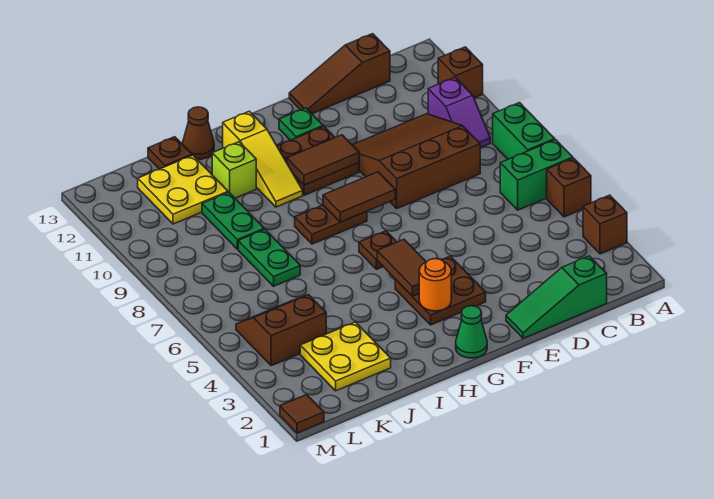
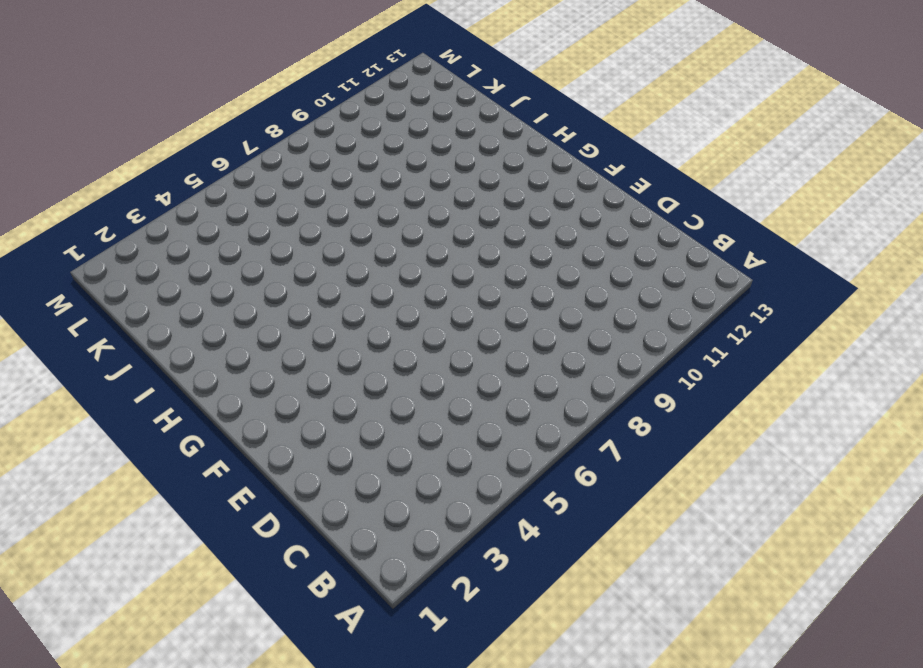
none -> brown brick A3 level 1
none -> brown brick A5 level 1
none -> green brick A6:B6 level 1

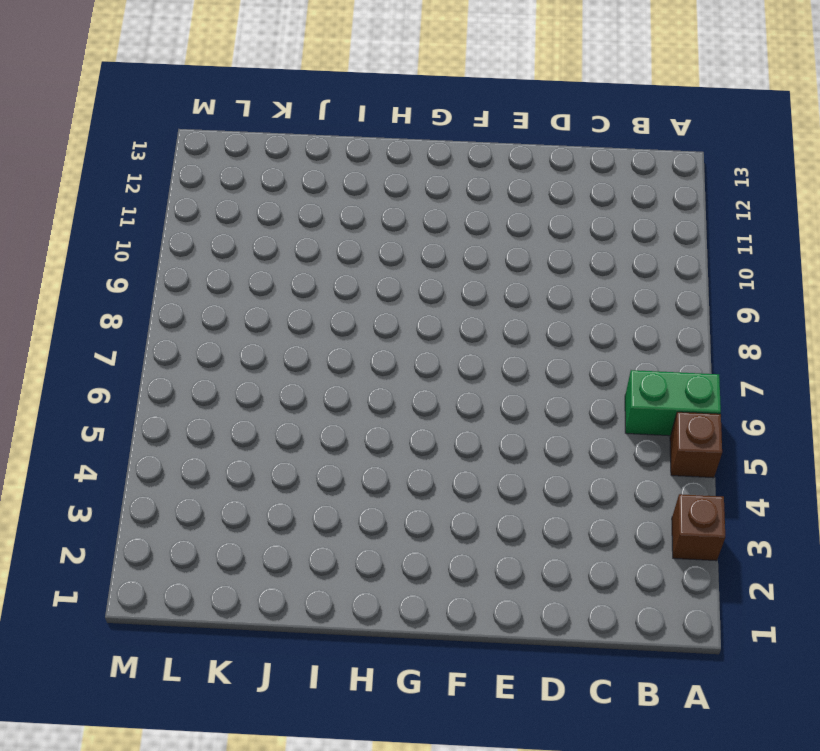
none -> green brick A7:A8 level 1
none -> brown brick A11 level 1
none -> purple slope B9:B10 level 1 top 10

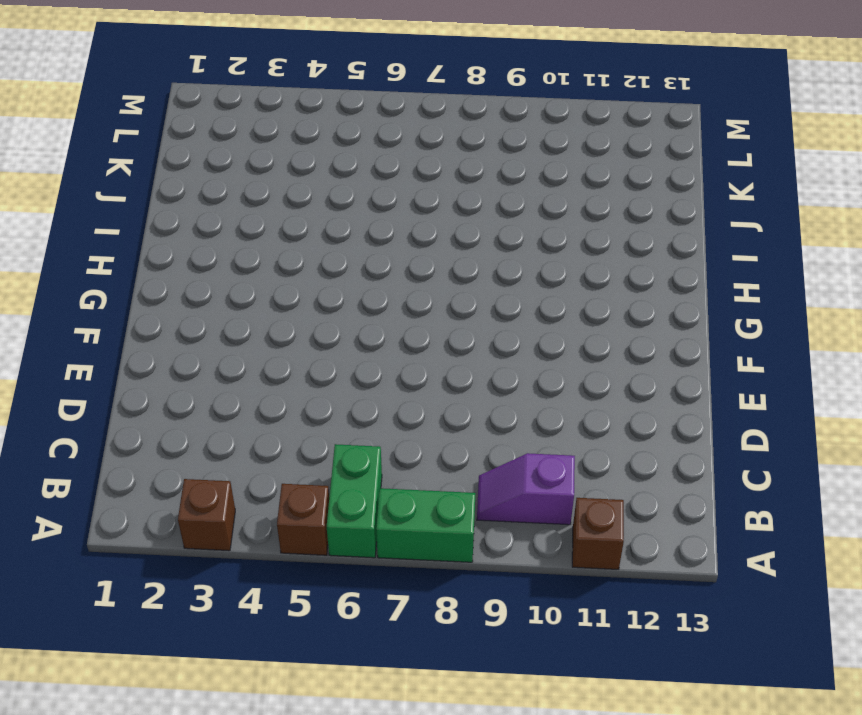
none -> green slope C1:E1 level 1 top C
none -> brown slope C8:E10 level 1 top 8
none -> brown slope C13:E13 level 1 top C

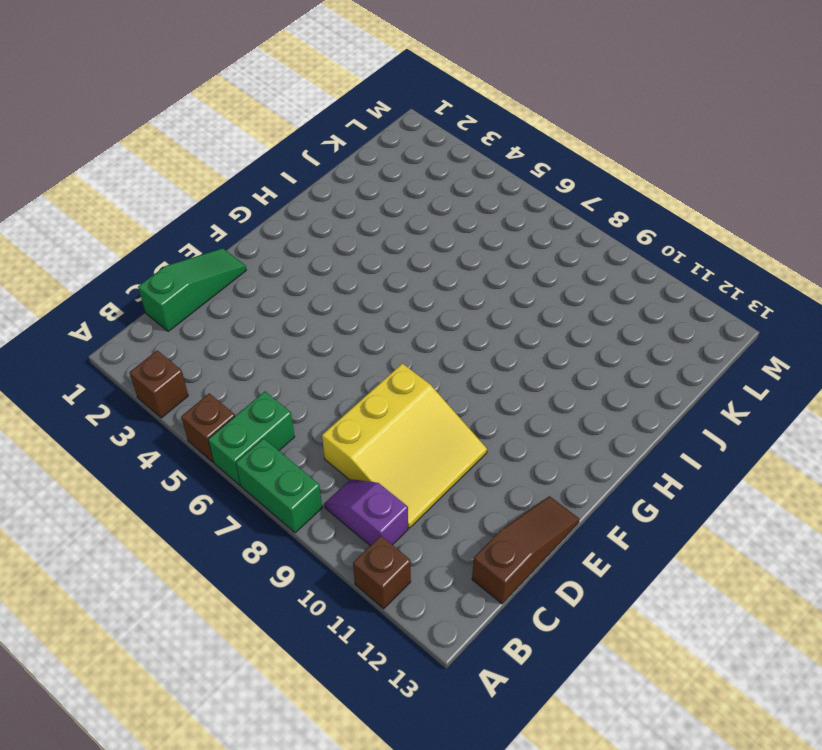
yellow slope C8:E10 level 1 top 8 -> brown slope C8:E10 level 1 top 8
none -> brown plate F3:G4 level 1
none -> brown plate F10:G11 level 1
none -> green plate F12 level 1

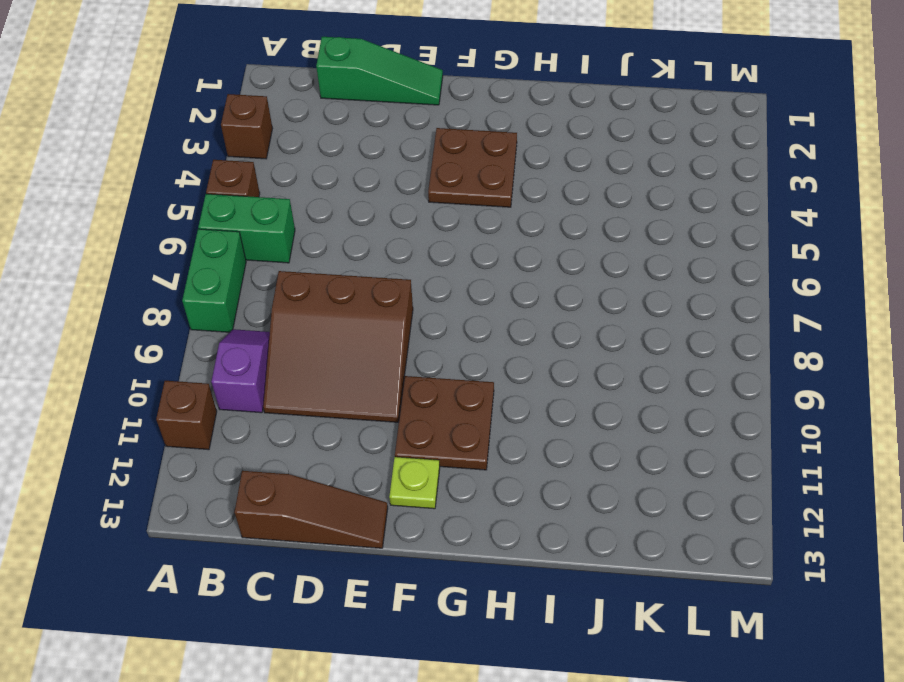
lime plate F12 level 1 -> green plate F12 level 1
none -> green cone G1 level 1
none -> brown plate G6 level 1
none -> brown plate G8:H8 level 1

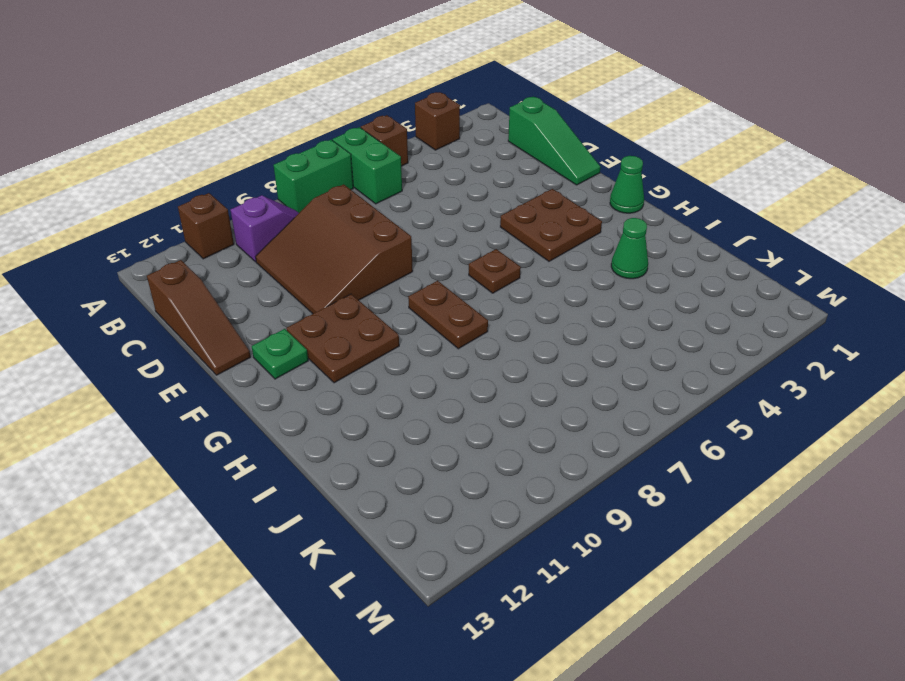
green cone I3 level 1 -> none
none -> yellow slope H10:H12 level 1 top 12
none -> lime brick I11 level 1
none -> brown cone I13 level 1

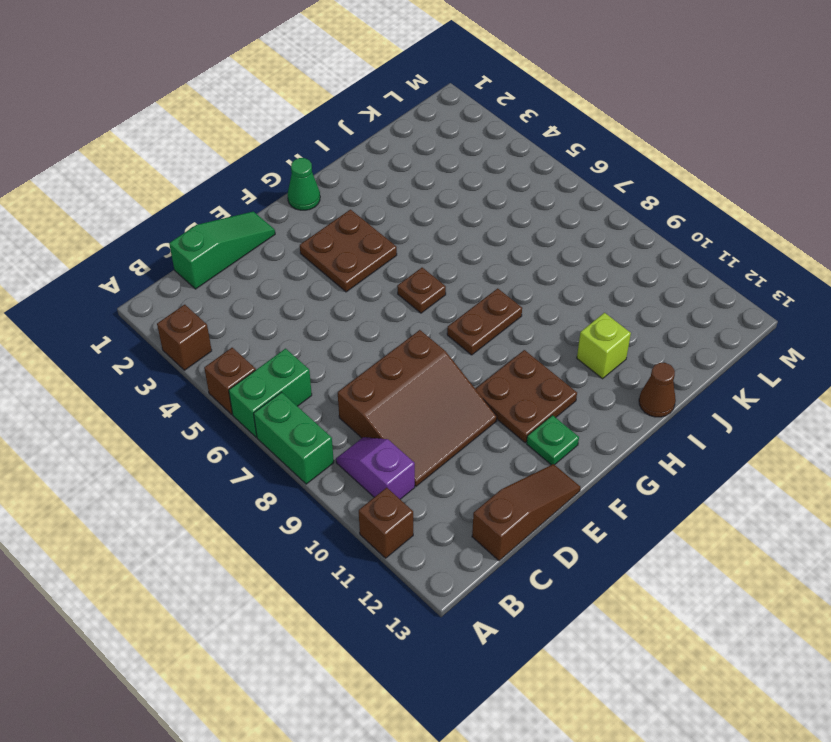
none -> yellow slope H10:H12 level 1 top 12
none -> yellow plate J2:K3 level 1
none -> green plate J7:J8 level 1

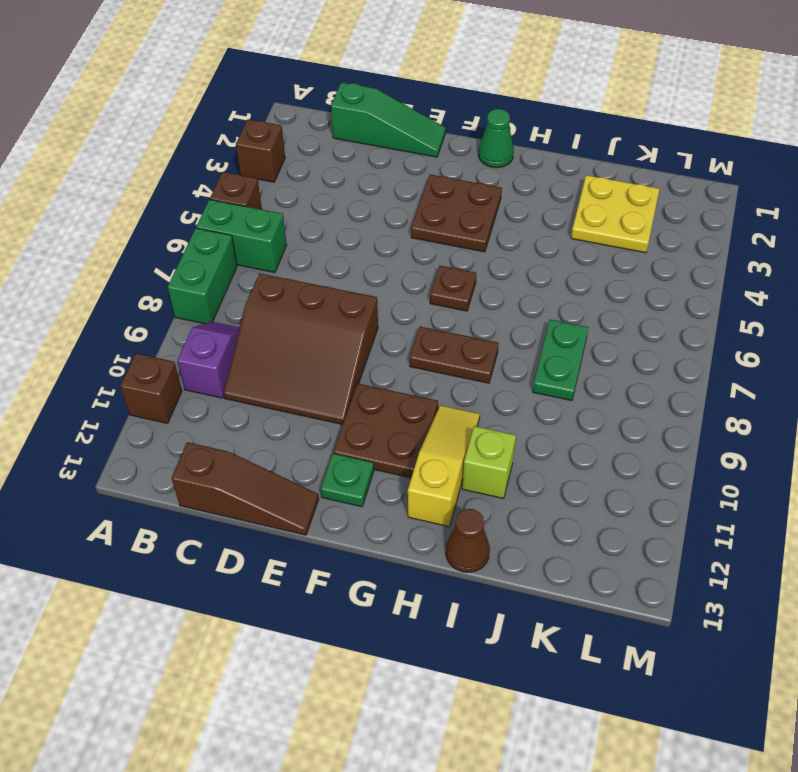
none -> green plate J9:J10 level 1
none -> yellow plate J11:K12 level 1
none -> brown plate J13 level 1

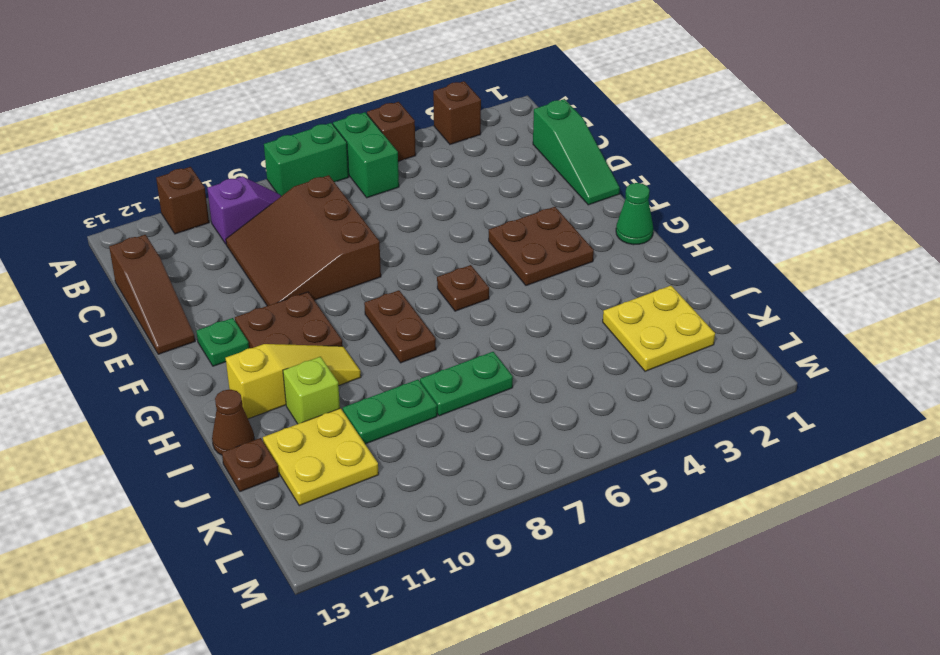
none -> brown slope K4:L5 level 1 top 4
none -> brown tile M1 level 1
none -> brown tile F8:G8 level 2

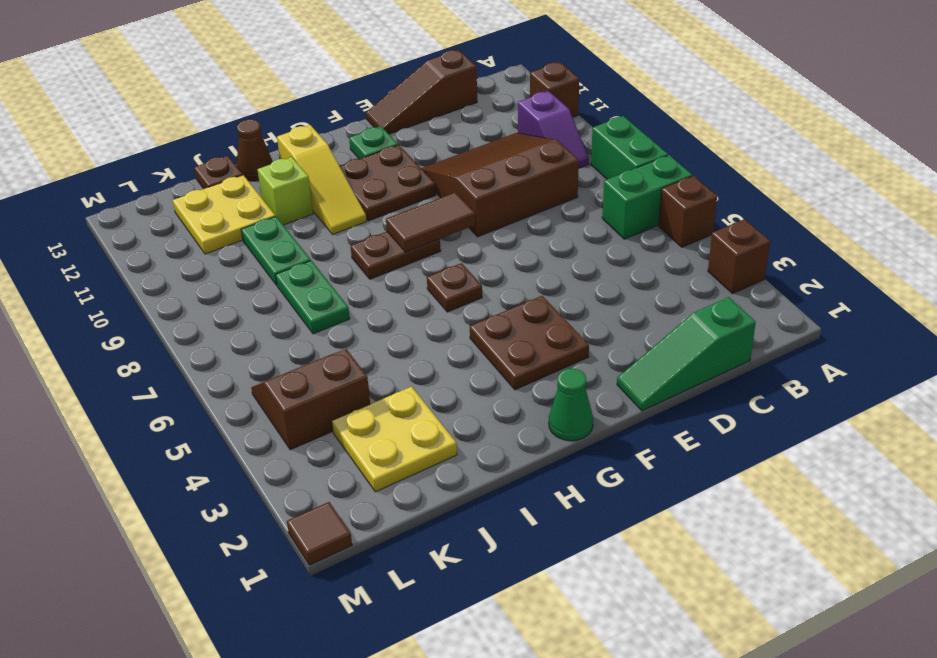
none -> brown tile F10:G10 level 2
none -> orange round brick G3 level 2
none -> brown tile G4:G5 level 2

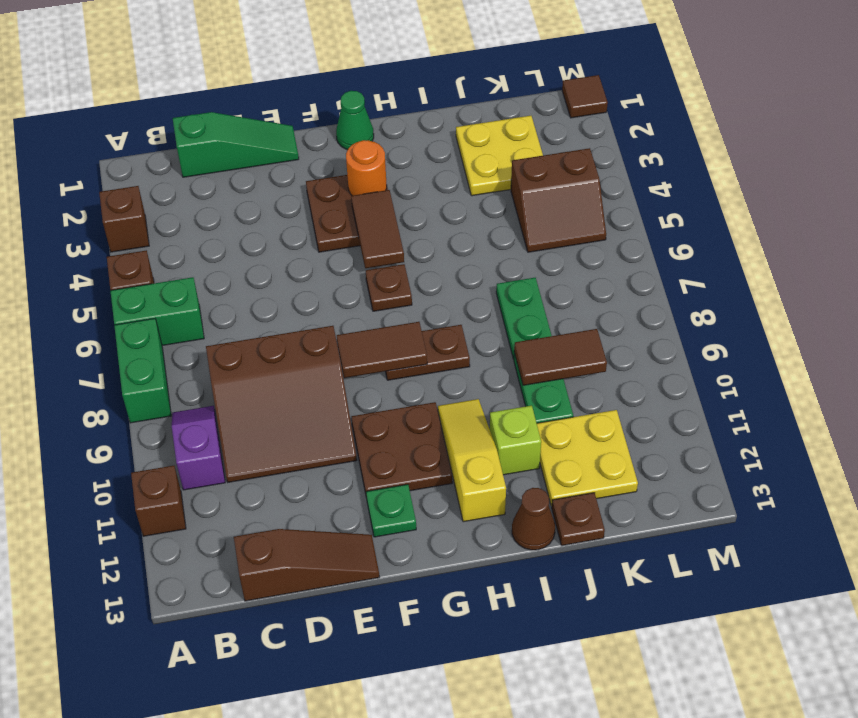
brown tile J9:K9 level 2 -> brown tile F10:G10 level 2

